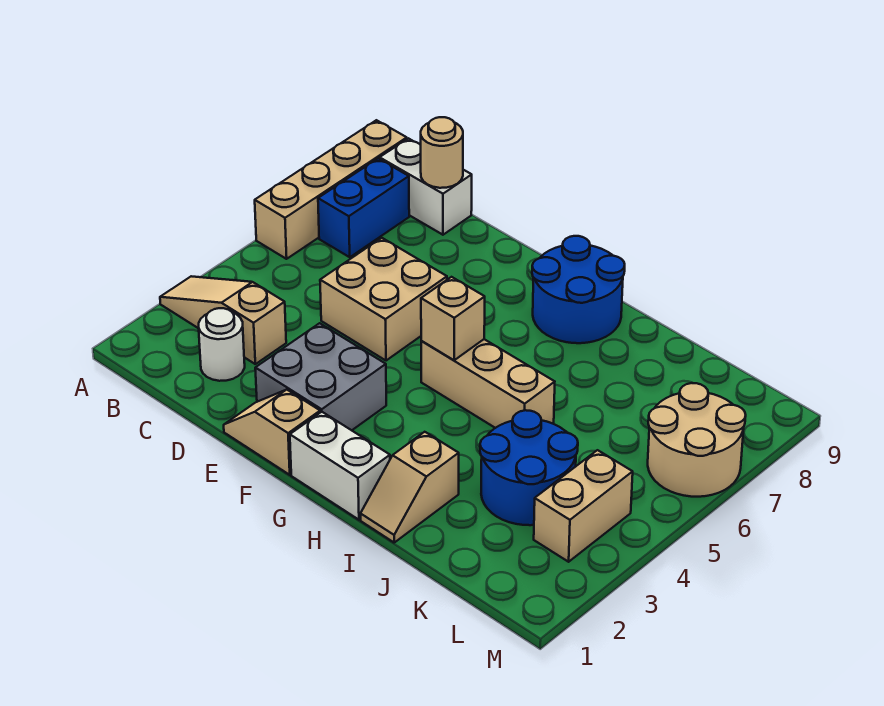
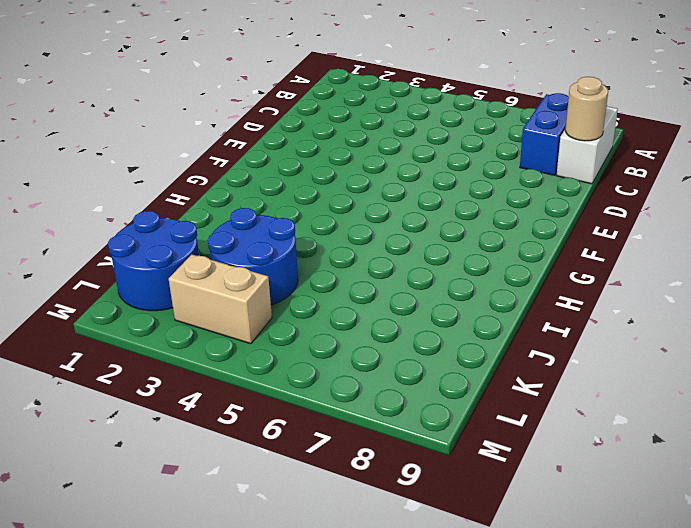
blue brick B8:C8 level 1 -> blue brick B7:B8 level 1
blue round brick K1:L2 level 1 -> blue round brick G8:H9 level 1
none -> tan slope A3:C3 level 1 top C
none -> tan brick A6:A9 level 1
none -> white round brick C2 level 1

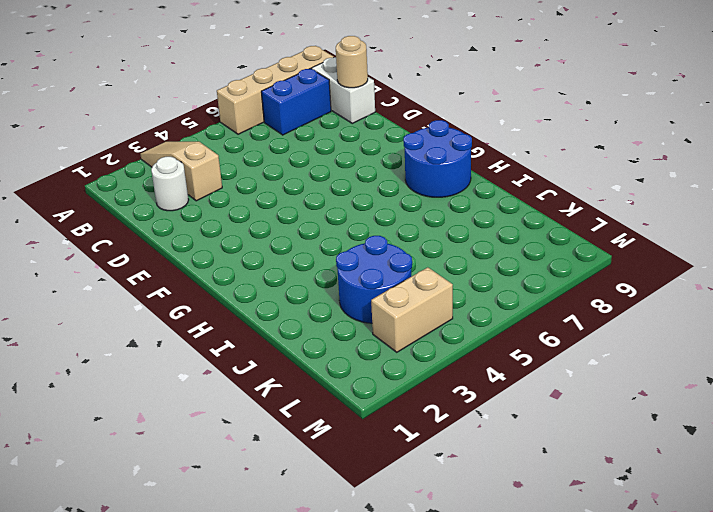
none -> tan brick D5:E6 level 1
none -> tan slope E1:F1 level 1 top F
none -> grey brick E2:F3 level 1

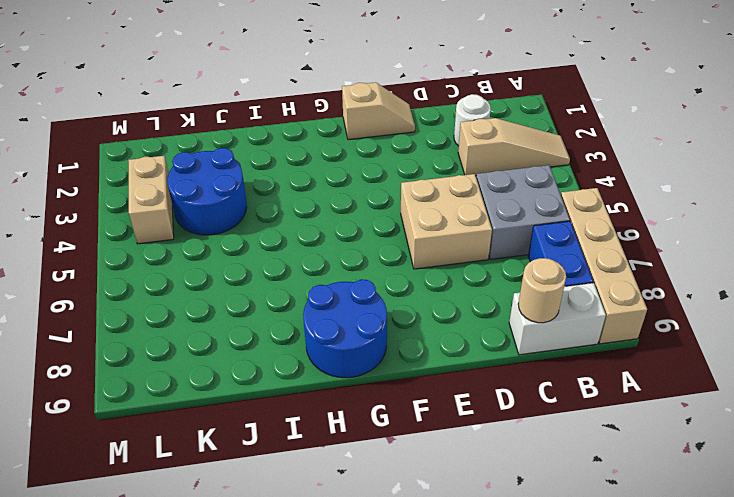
grey brick B5:C6 level 1 -> grey brick E2:F3 level 1
none -> white brick G1:H1 level 1
none -> tan brick G5:I5 level 1
none -> tan slope I1:I2 level 1 top 2

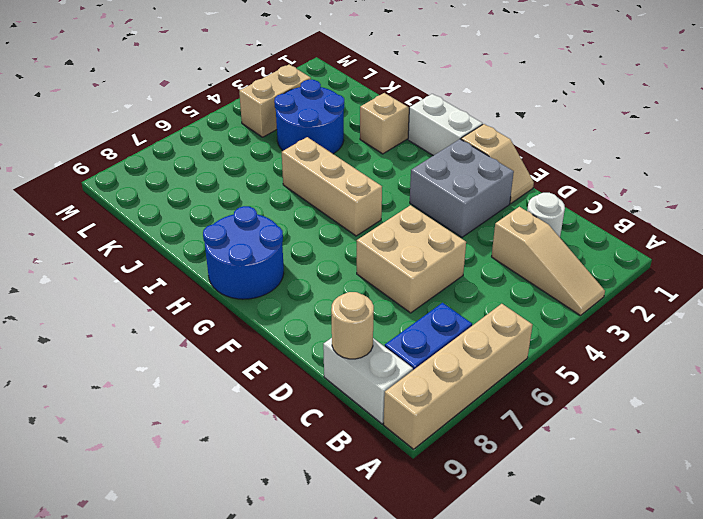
none -> tan round brick L6:M7 level 1
none -> tan brick G5 level 2

